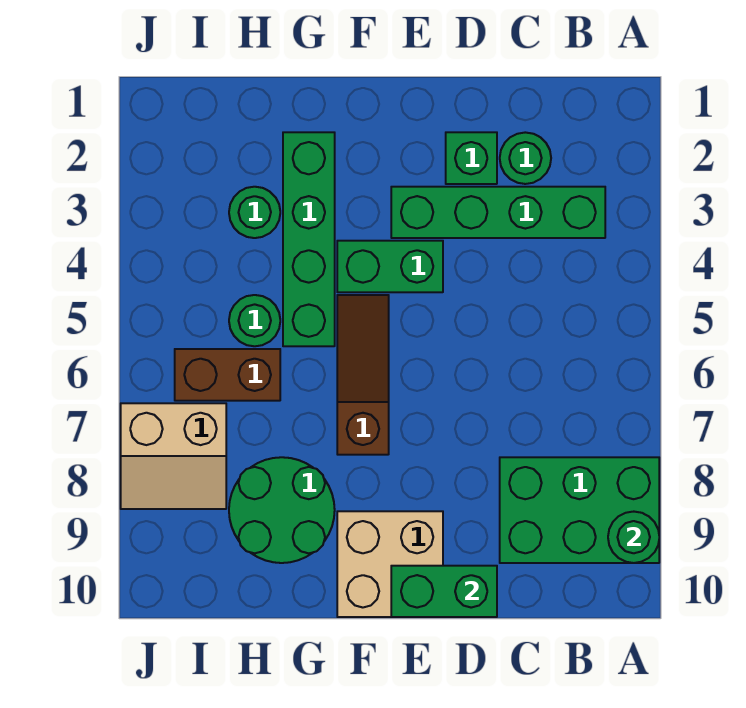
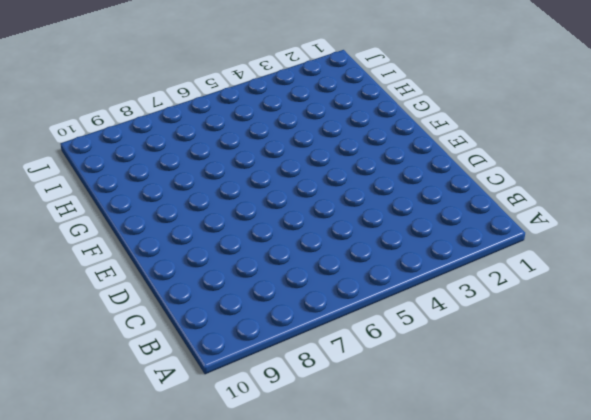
none -> green brick A8:C9 level 1
none -> green brick B3:E3 level 1
none -> green round brick C2 level 1

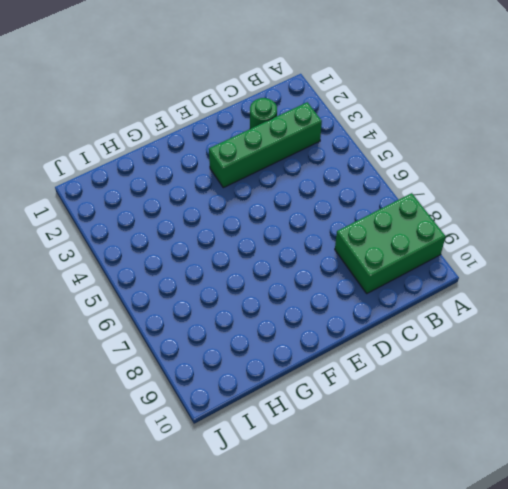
none -> green brick D2 level 1
none -> green brick E4:F4 level 1
none -> tan brick E9:F10 level 1

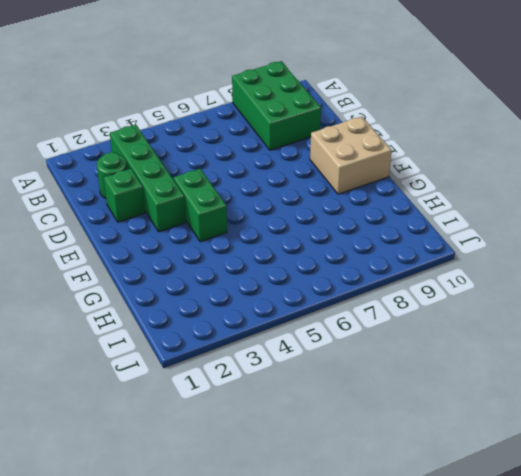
none -> brown slope F5:F7 level 1 top 7
none -> green brick G2:G5 level 1
none -> green round brick G8:H9 level 1

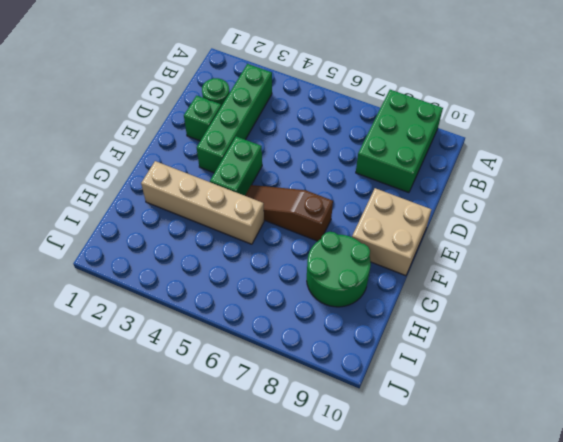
tan brick G2:G5 level 1 -> green brick G2:G5 level 1
none -> green round brick H3 level 1
none -> green round brick H5 level 1
none -> brown brick H6:I6 level 1

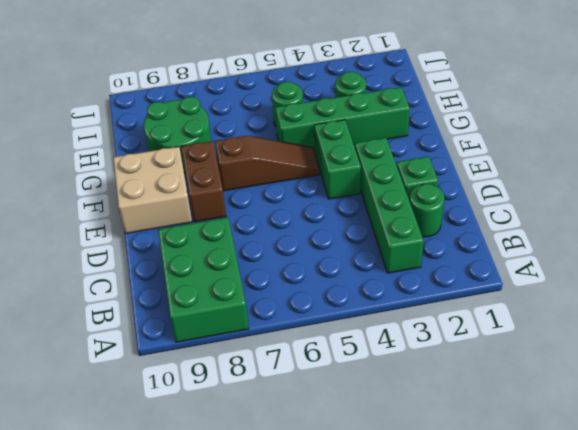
brown brick E8:F8 level 1 -> brown brick H6:I6 level 1
none -> tan slope I7:J8 level 1 top 7
none -> green round brick A9 level 2
none -> green brick D10:E10 level 2

